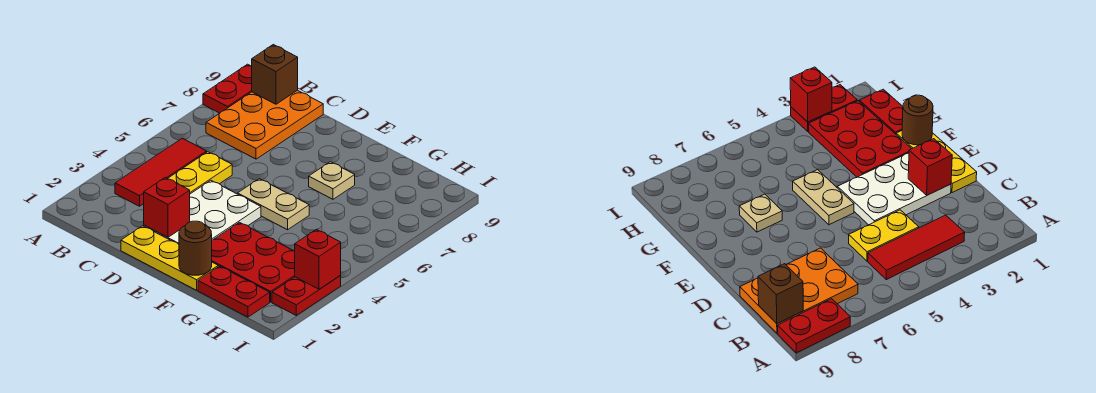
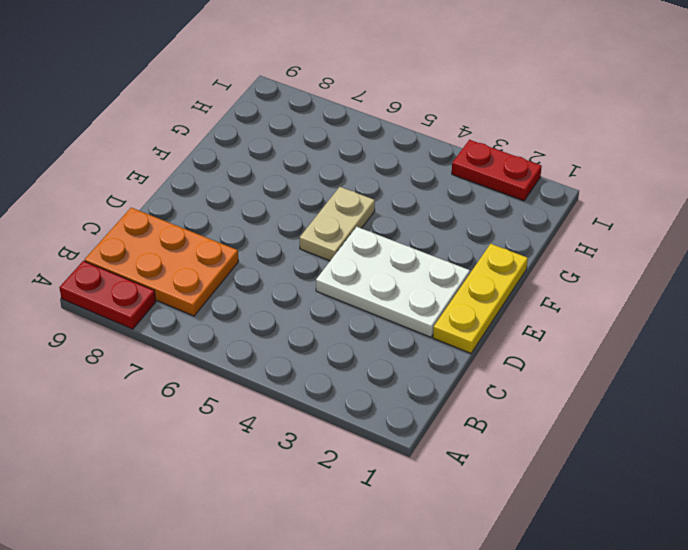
none -> red tile B3:B5 level 1
none -> yellow plate C4:C5 level 1
none -> red plate F2:H3 level 1

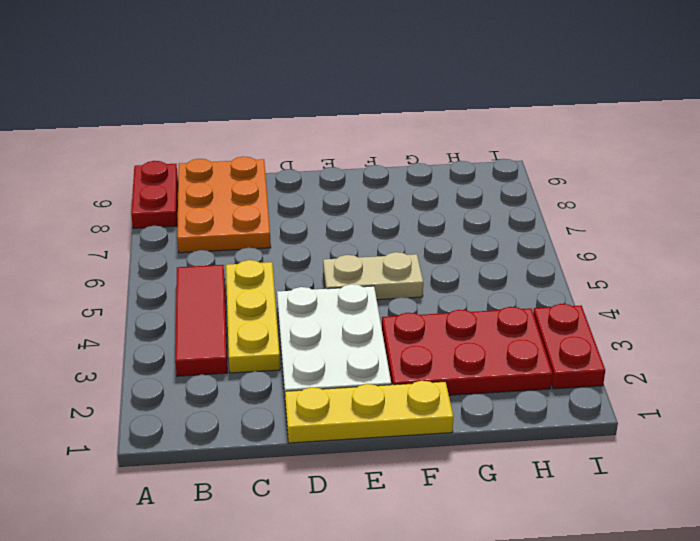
yellow plate C3:C5 level 1 -> yellow plate C4:C5 level 1
none -> tan plate F7 level 1
none -> red plate G1:H1 level 1
none -> brown brick B9 level 2

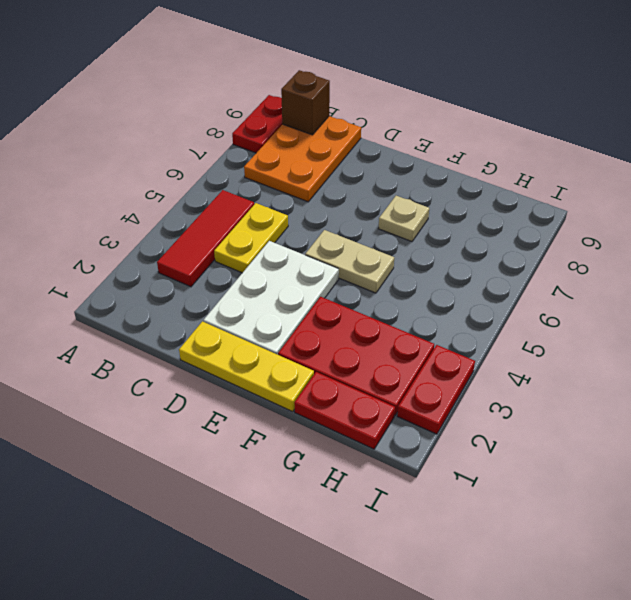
none -> red brick D2 level 2
none -> brown round brick F1 level 2
none -> red brick I3 level 2

